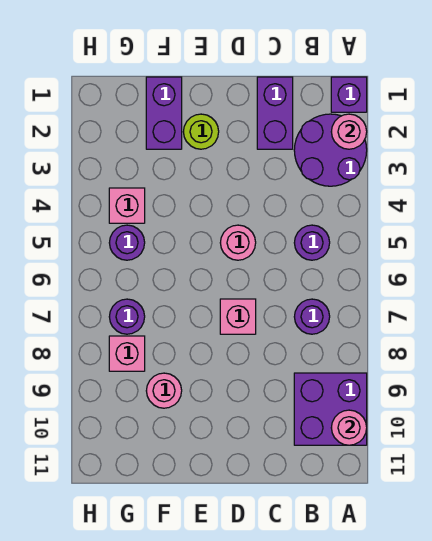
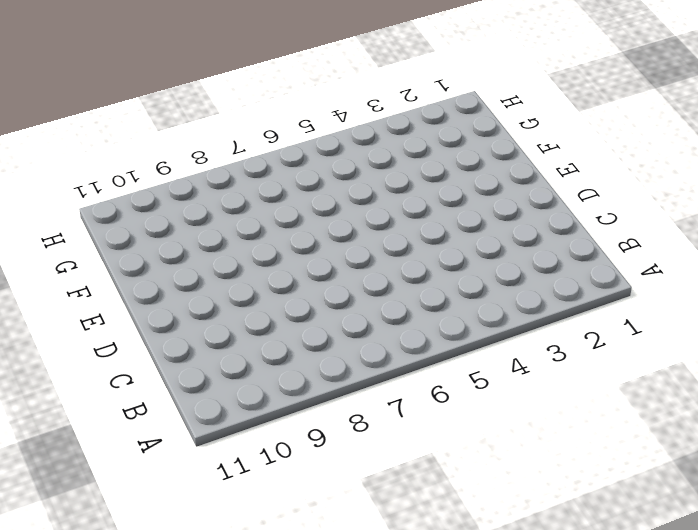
none -> purple brick A1 level 1
none -> purple round brick A2:B3 level 1
none -> purple brick A9:B10 level 1

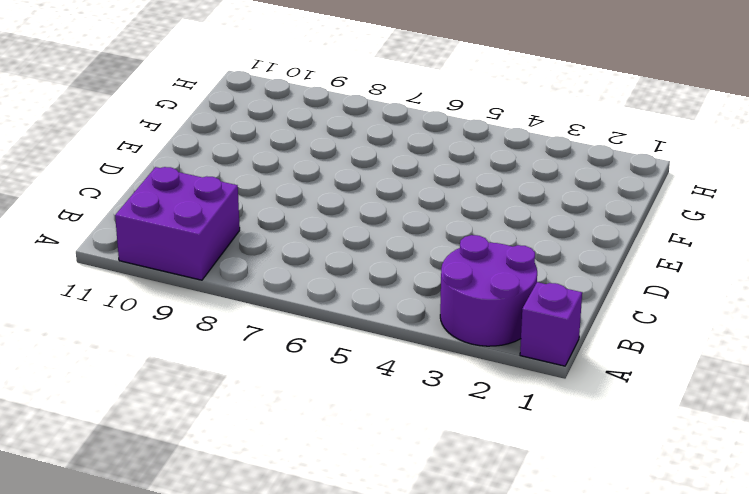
none -> purple round brick B5 level 1
none -> purple round brick B7 level 1
none -> purple brick C1:C2 level 1

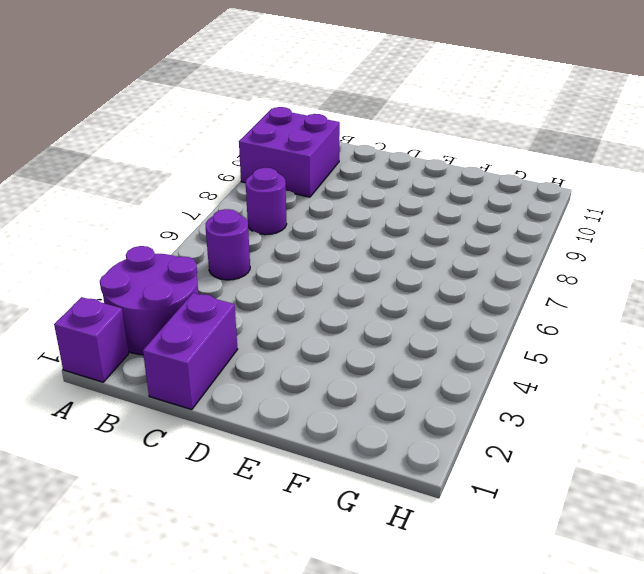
none -> pink round brick D5 level 1
none -> pink brick D7 level 1
none -> lime round brick E2 level 1

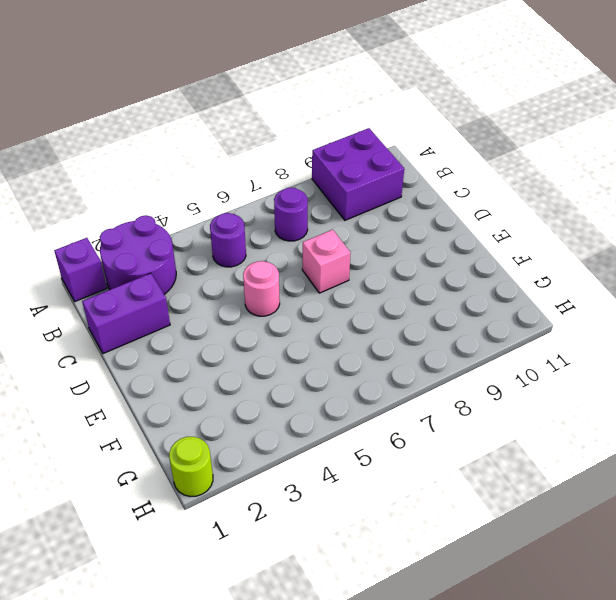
lime round brick H1 level 1 -> lime round brick E2 level 1
none -> purple brick F1:F2 level 1
none -> pink round brick F9 level 1
none -> pink brick G4 level 1

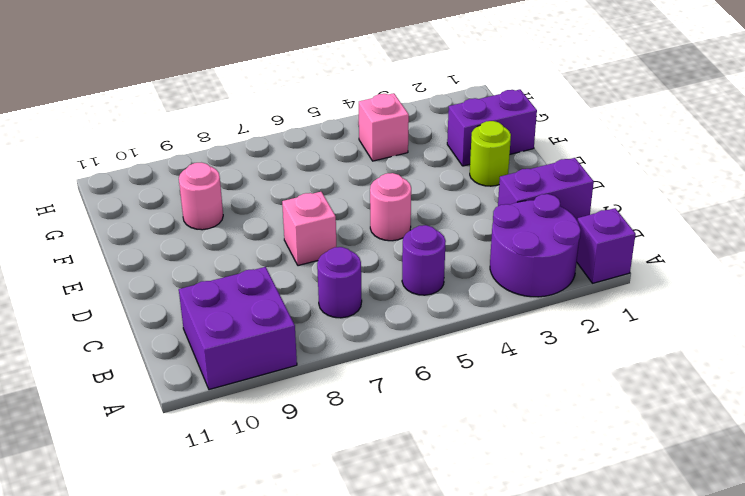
none -> purple round brick G5 level 1
none -> purple round brick G7 level 1
none -> pink brick G8 level 1

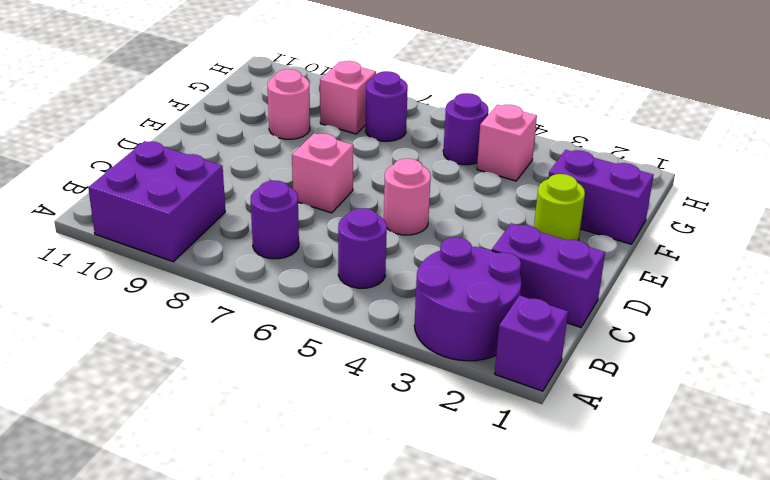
none -> pink round brick A2 level 2
none -> pink round brick A10 level 2

